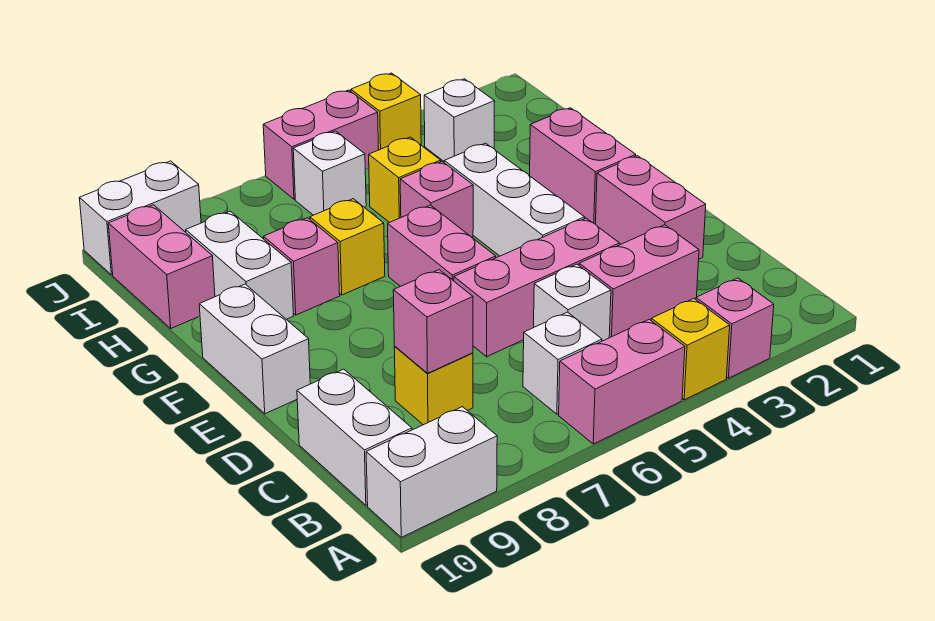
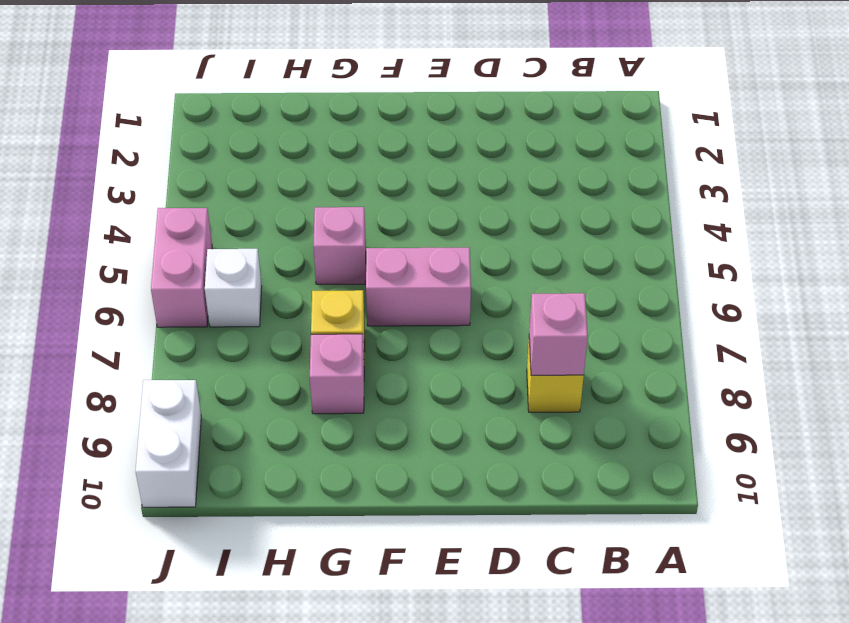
none -> pink brick A3 level 1
none -> yellow brick A4 level 1
none -> pink brick A5:A6 level 1

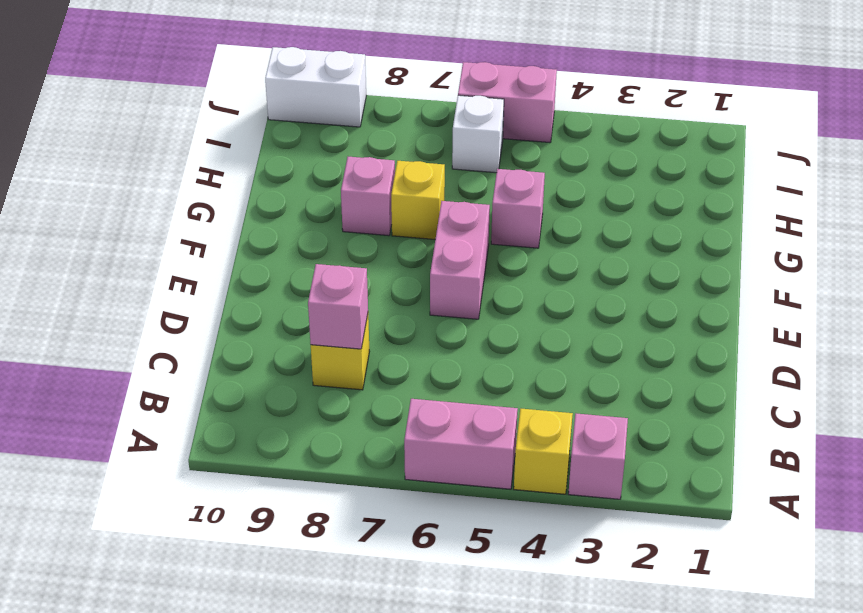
none -> white brick A9:A10 level 1
none -> white brick B6 level 1
none -> white brick B10:C10 level 1

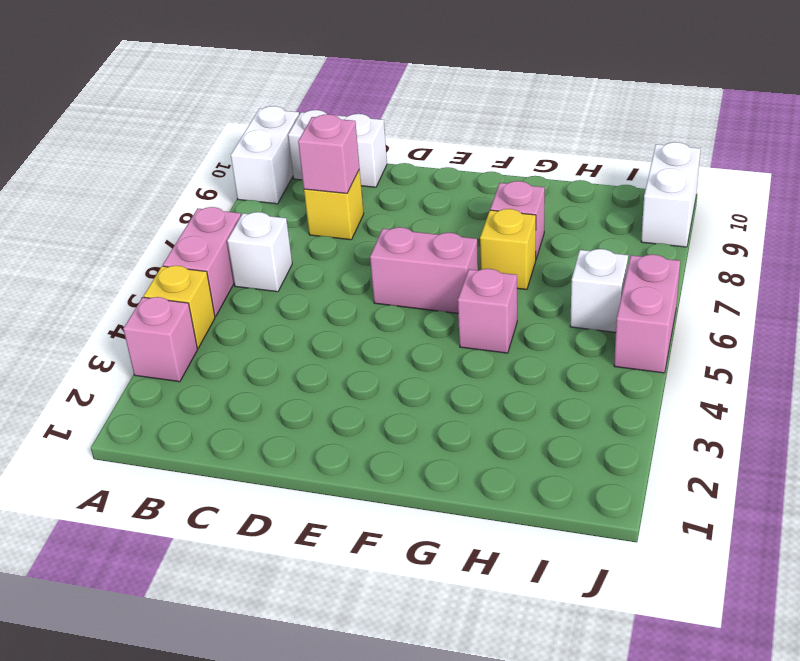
none -> pink brick C3:C4 level 1
none -> white brick C5 level 1
none -> pink brick D2:E2 level 1

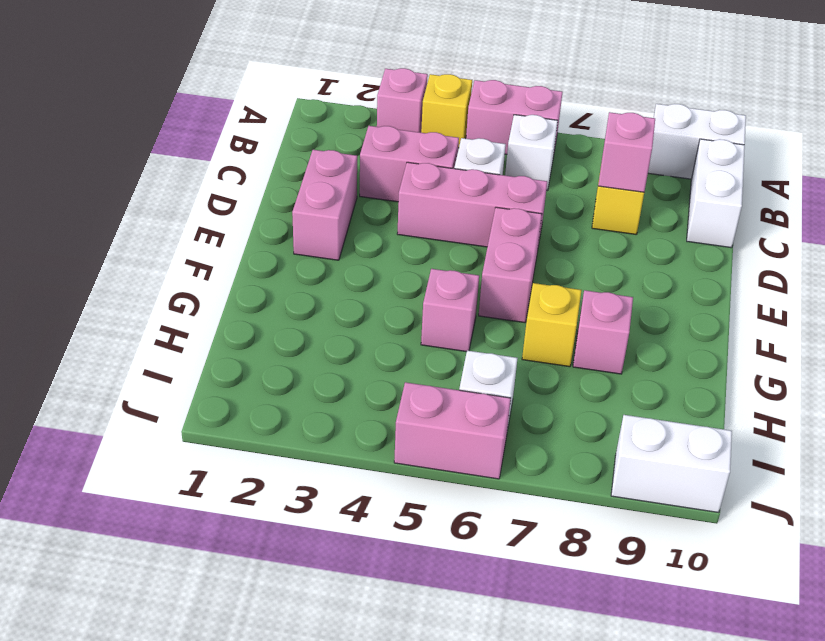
none -> white brick E4:G4 level 1
none -> white brick E10:F10 level 1
none -> pink brick F2:G2 level 1

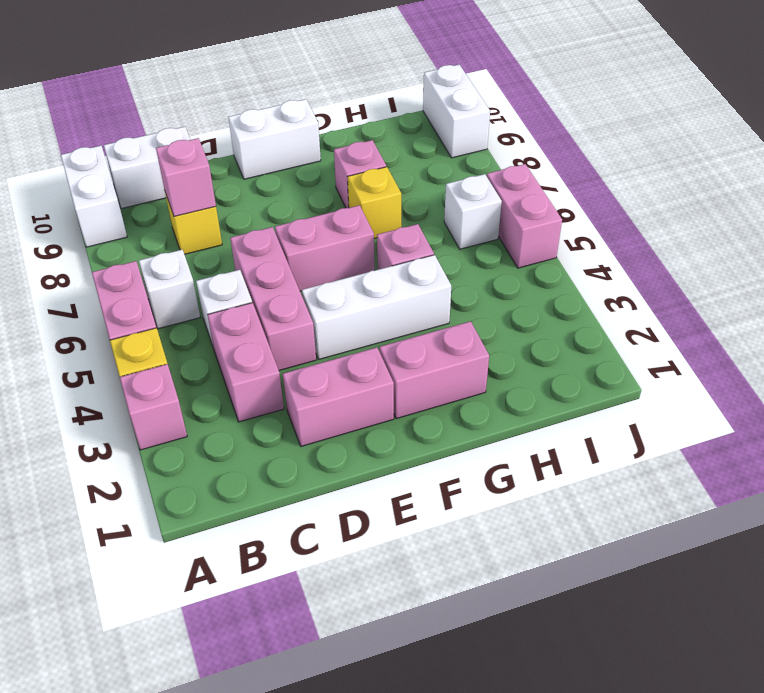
none -> white brick G9:H9 level 1
none -> yellow brick H5 level 1
none -> pink brick H10:I10 level 1

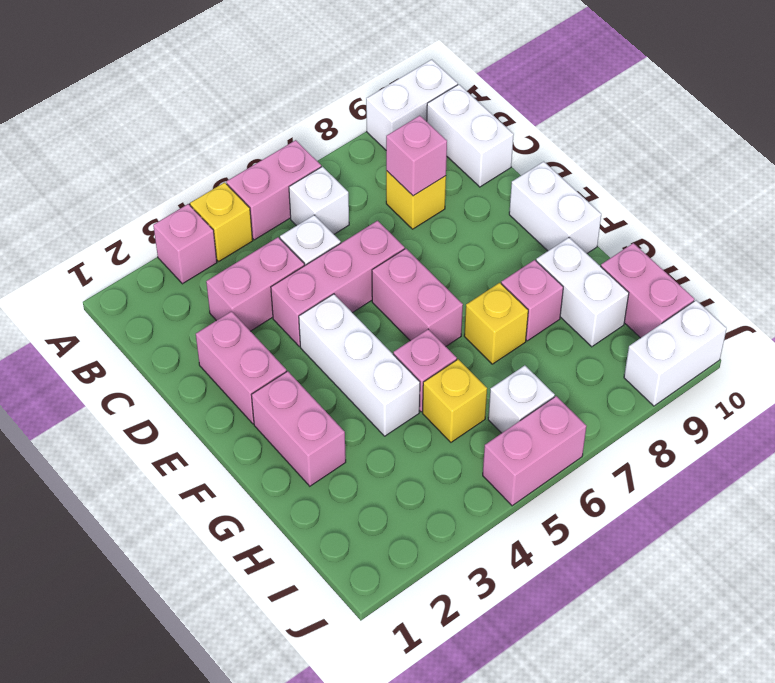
none -> white brick I3 level 1
none -> yellow brick J4 level 1

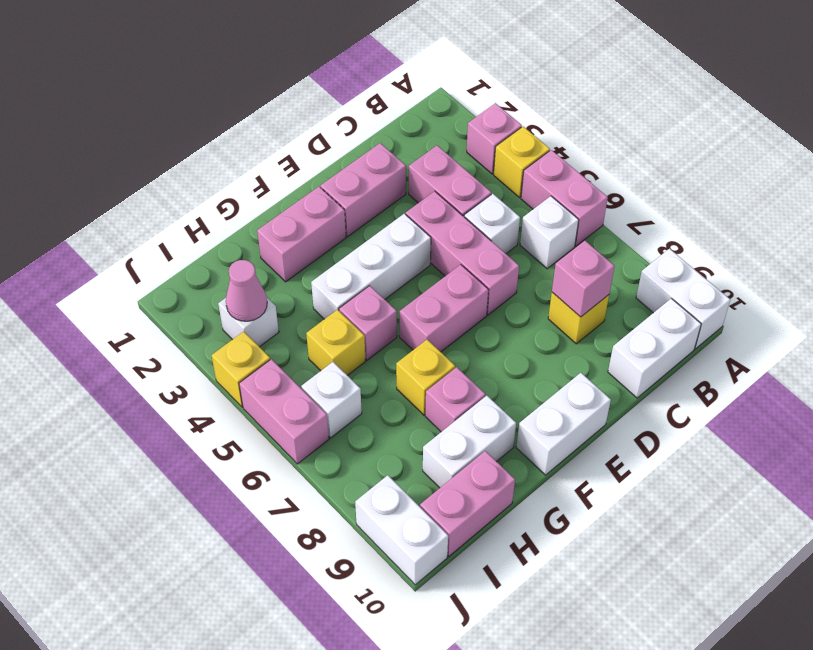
pink cone I3 level 2 -> none

